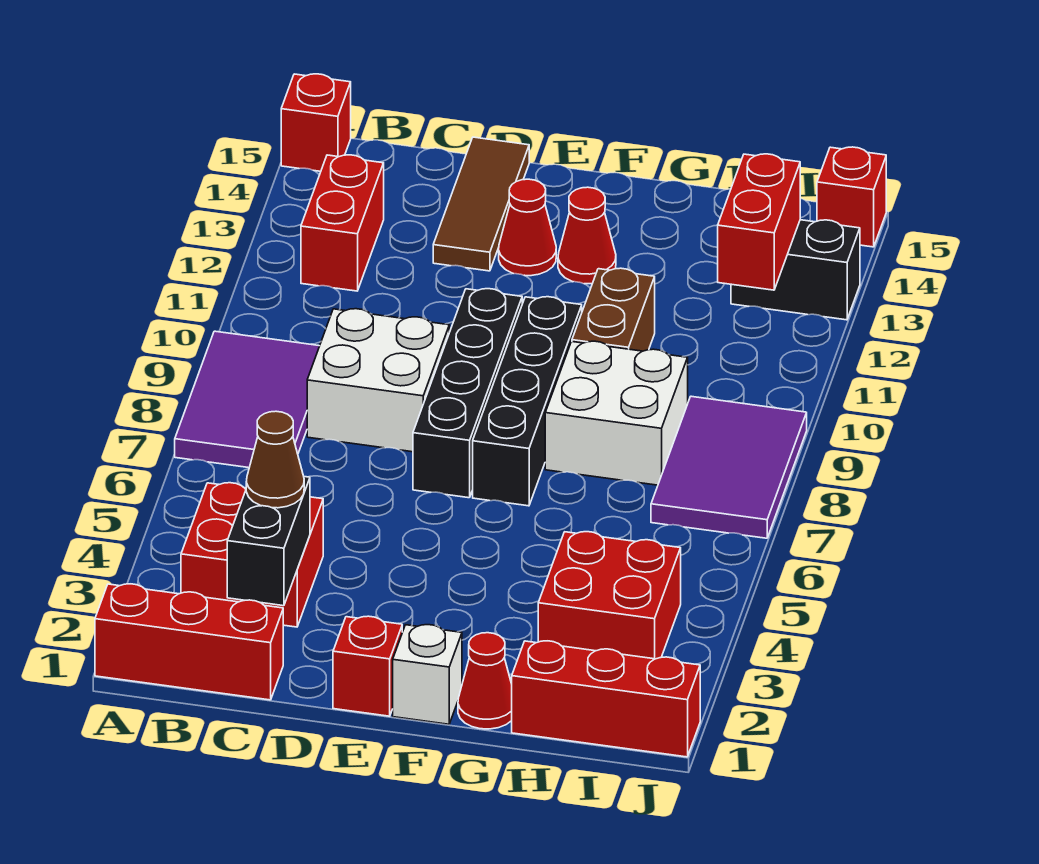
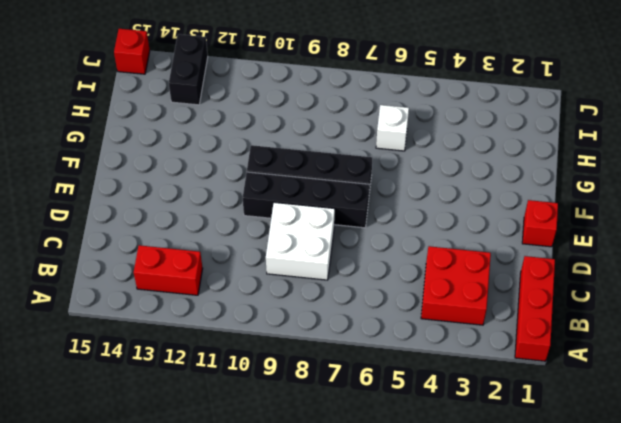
white brick H6 level 1 -> white brick F1 level 1
none -> purple tile A7:B9 level 1
none -> red brick A15 level 1
none -> brown tile D13:D15 level 1

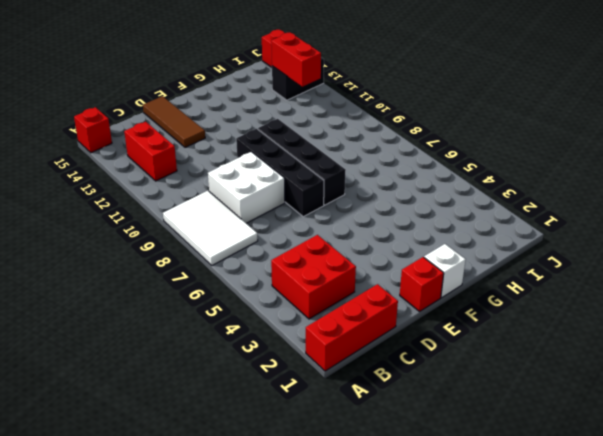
white tile A7:B9 level 1 -> purple tile A7:B9 level 1
none -> red cone E13 level 1
none -> red cone F13 level 1
none -> red cone G1 level 1

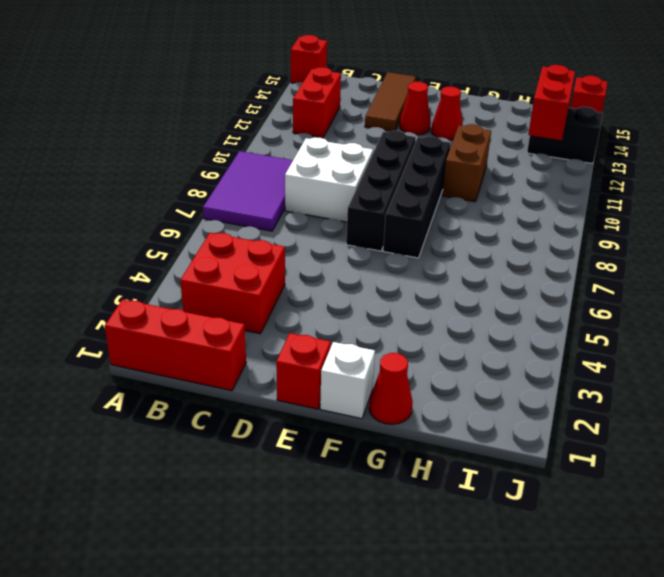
none -> white brick G8:H9 level 1
none -> red brick H1:J1 level 1
none -> red brick H3:I4 level 1

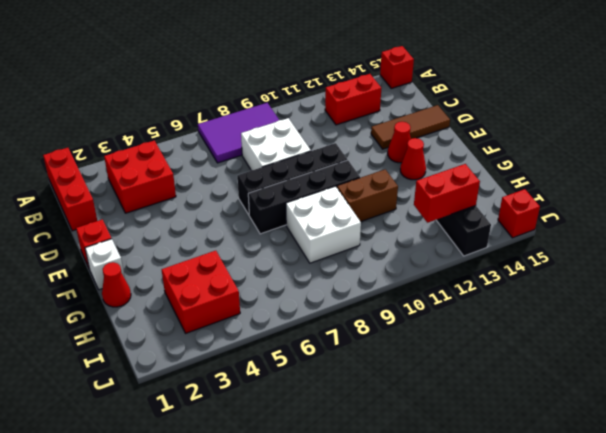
none -> red brick H1:J1 level 1
none -> purple tile I7:J9 level 1
none -> black brick C2:C3 level 2

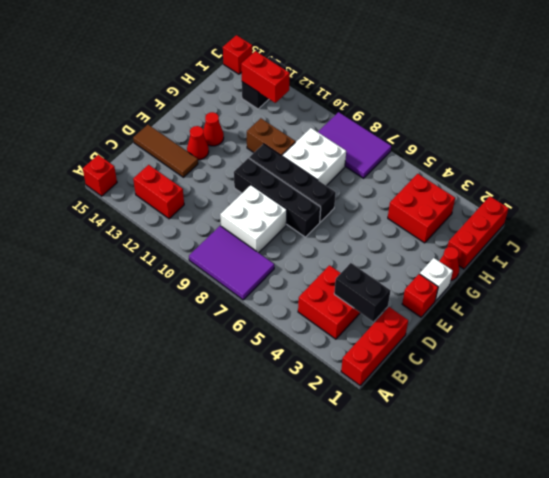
none -> brown cone C3 level 3

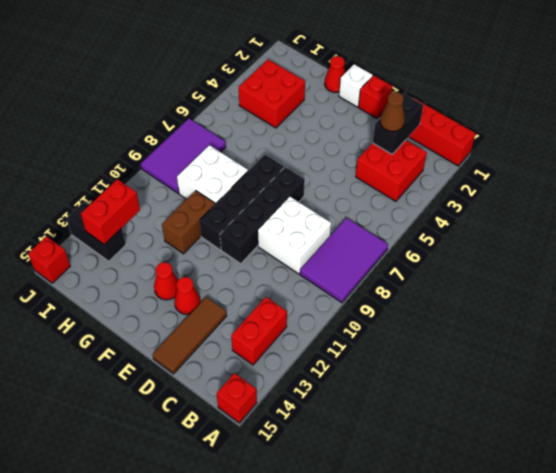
none -> red brick H1:J1 level 1

